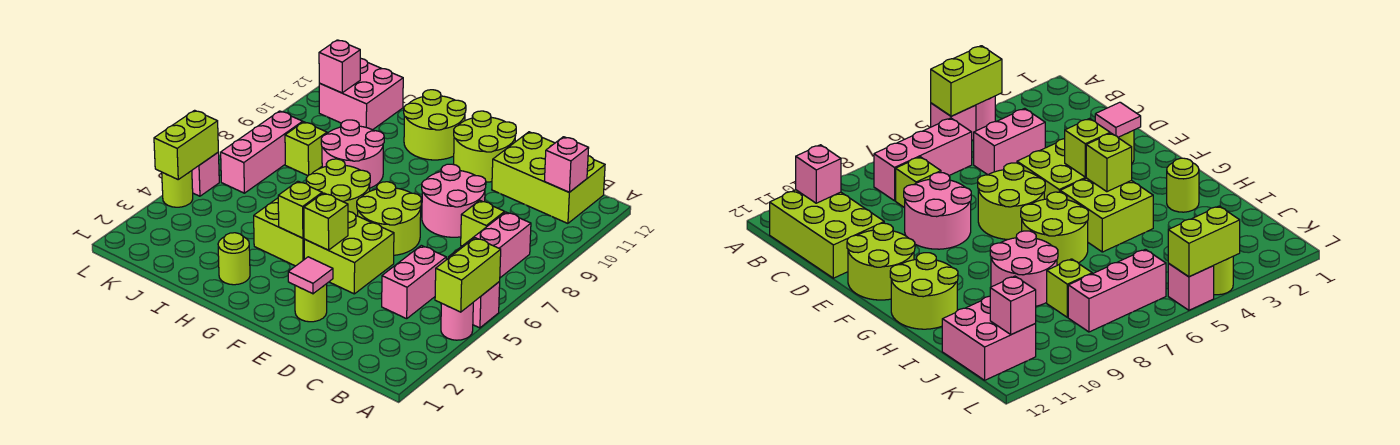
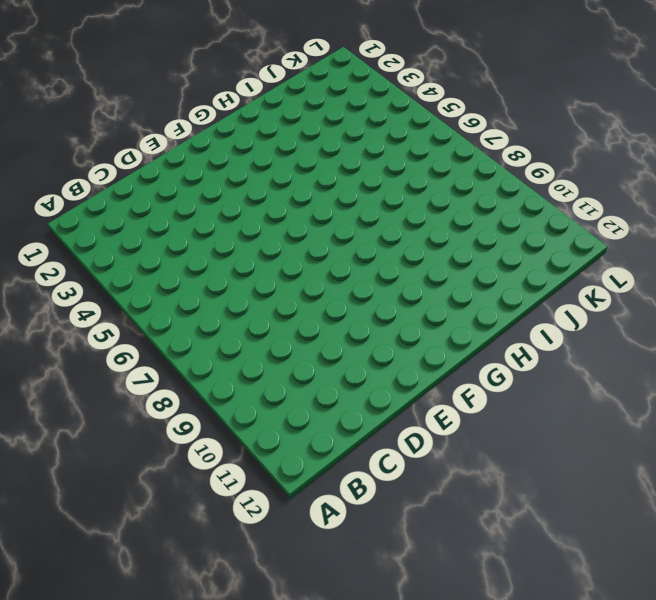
none -> pink round brick A4 level 1
none -> pink brick A5 level 1
none -> pink brick B6:B8 level 1

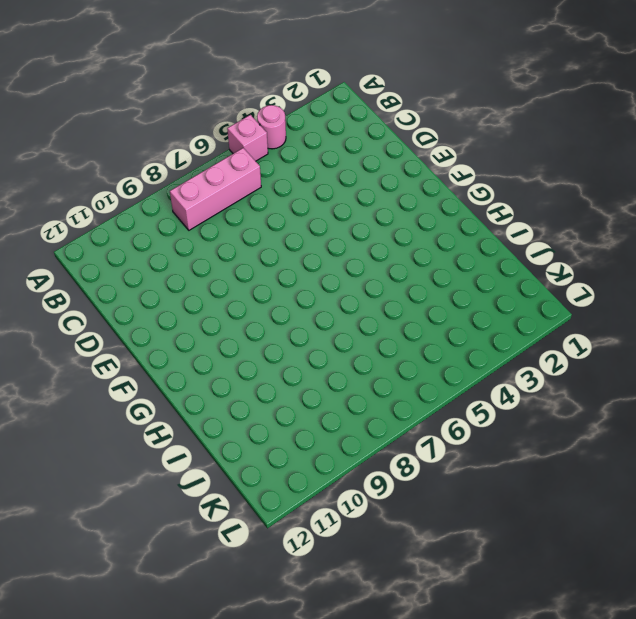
none -> lime brick B11:D12 level 1
none -> pink brick C4:C5 level 1
none -> lime brick C8 level 1

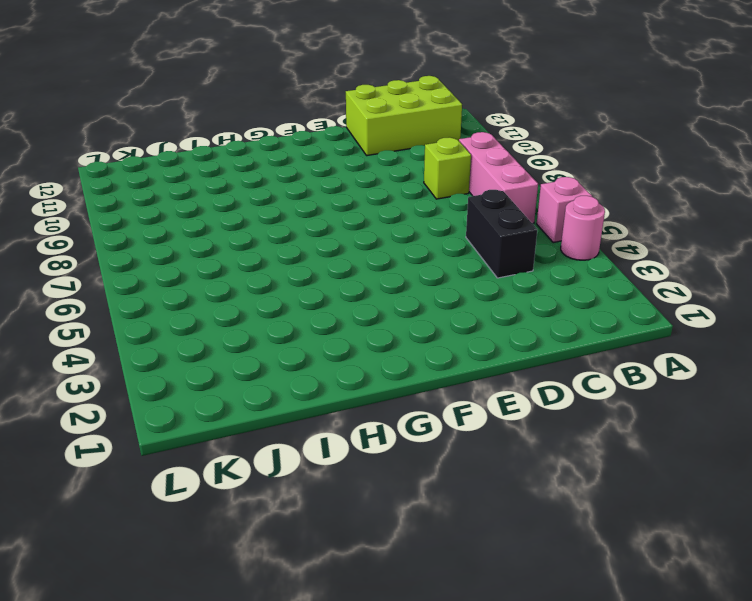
black brick C4:C5 level 1 -> pink brick C4:C5 level 1
none -> pink round brick D8:E9 level 1
none -> lime round brick E2 level 1
none -> lime brick E4:F5 level 1

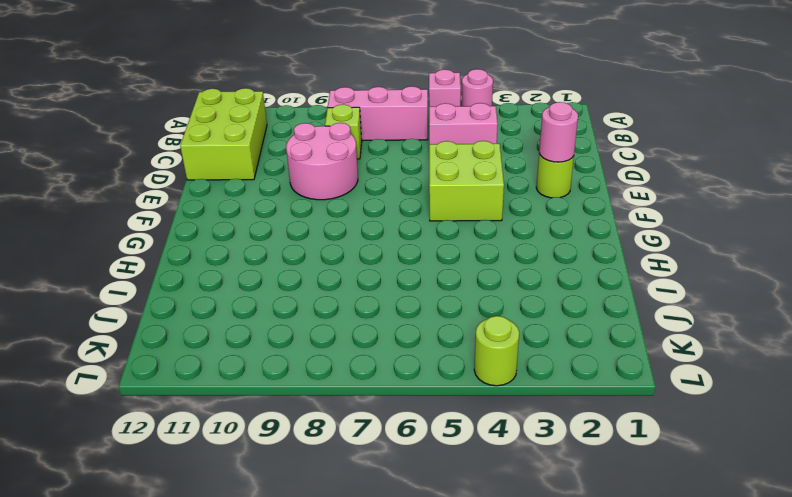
pink round brick E2 level 2 -> pink tile E2 level 2
none -> lime round brick E6:F7 level 1
none -> lime round brick E11:F12 level 1
none -> lime brick G4:H5 level 1

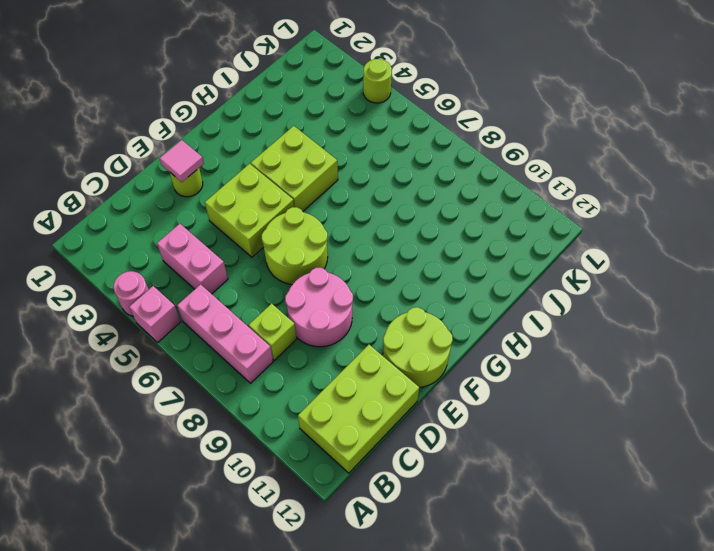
none -> lime round brick G6:H7 level 1
none -> lime round brick G11:H12 level 1
none -> lime round brick H2 level 1

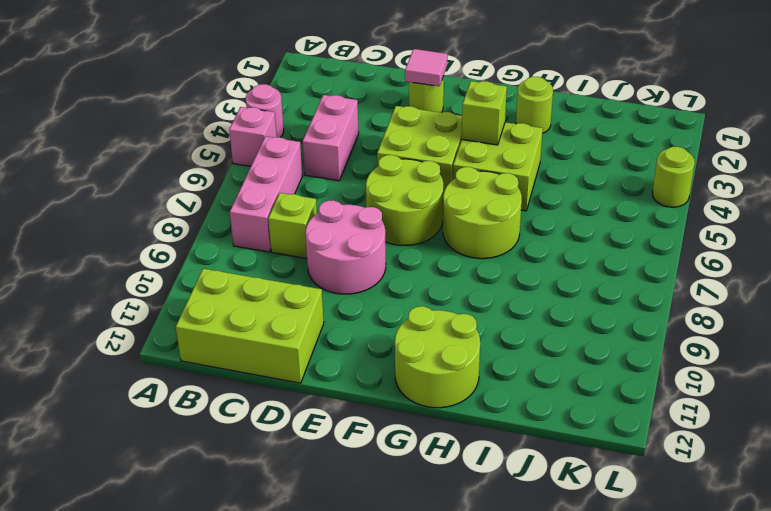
none -> lime round brick E11:F12 level 1
none -> pink round brick H8:I9 level 1
none -> lime brick J8 level 1

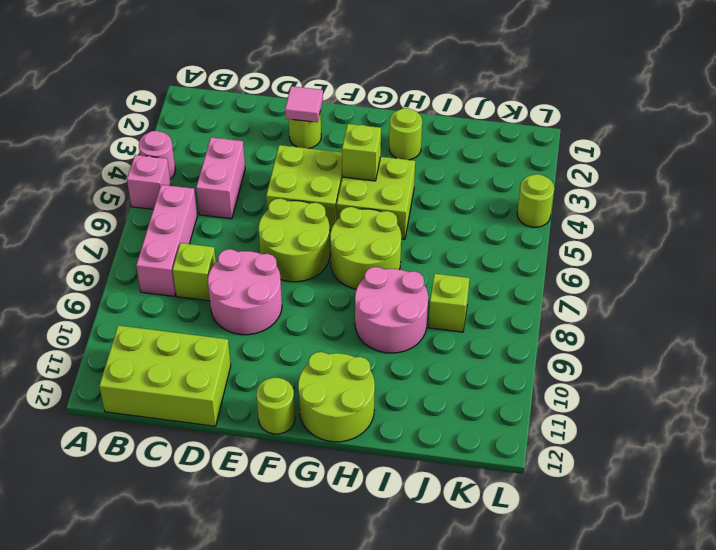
lime round brick F12 level 1 -> lime round brick E11:F12 level 1
none -> pink brick J11:K12 level 1
none -> pink brick K6:K8 level 1
none -> pink brick L5 level 1

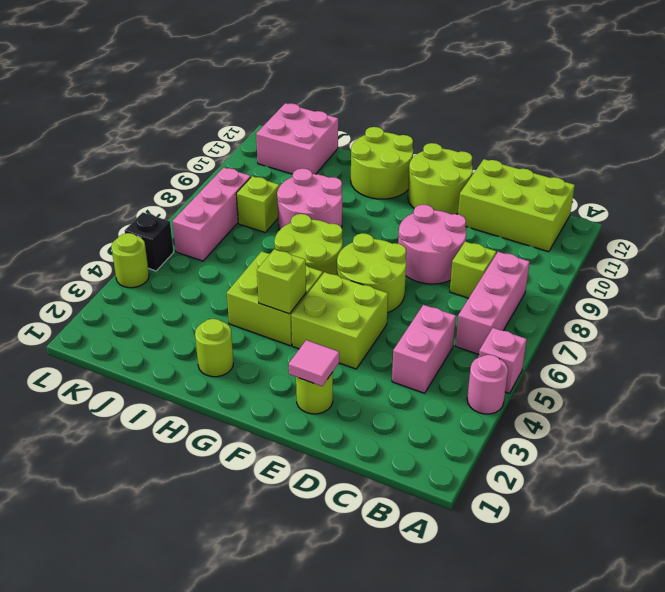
black brick L5 level 1 -> pink brick L5 level 1
none -> lime brick A4:A5 level 2
none -> pink brick B11 level 2
none -> lime brick F4 level 2

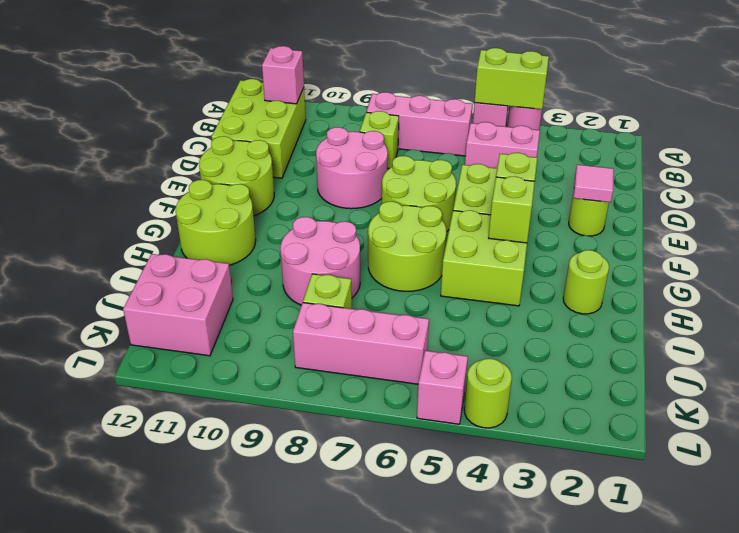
none -> pink brick K11 level 2
none -> lime brick L4:L5 level 2

